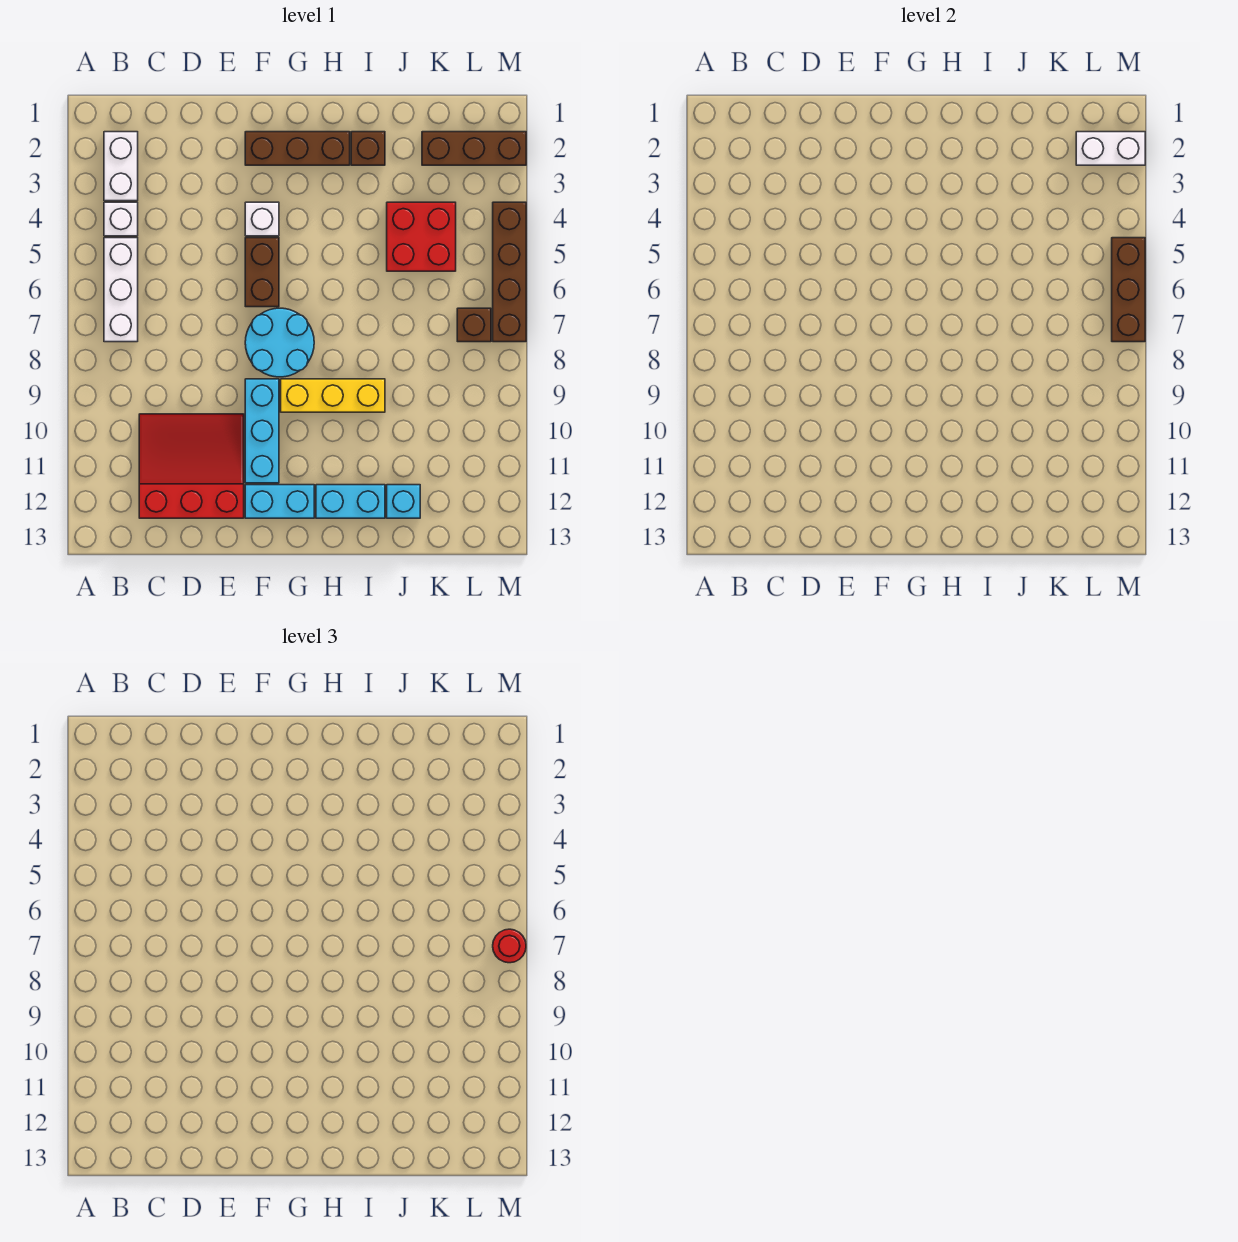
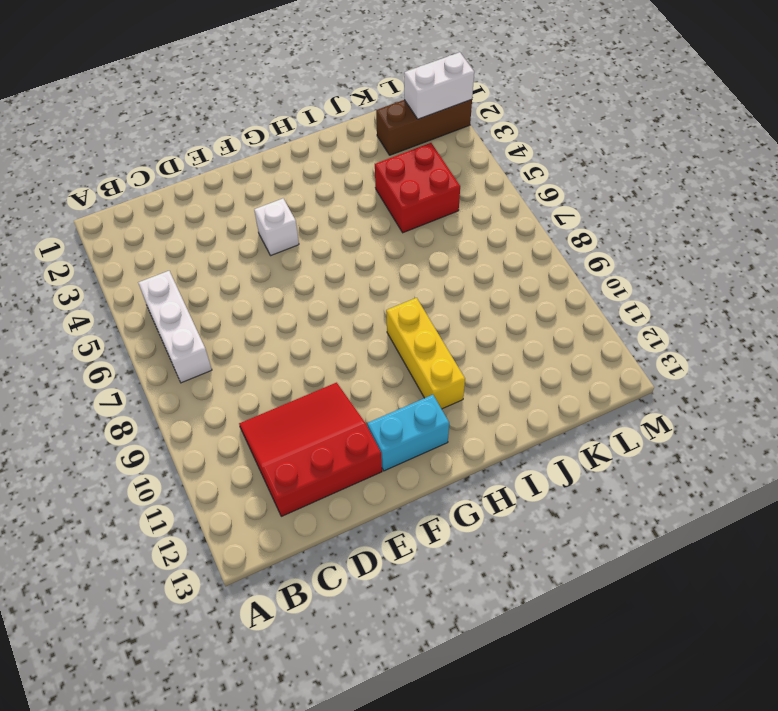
yellow brick H9:H11 level 1 -> yellow brick G9:I9 level 1
none -> white brick B2:B3 level 1
none -> white brick B4 level 1
none -> brown brick F2:H2 level 1

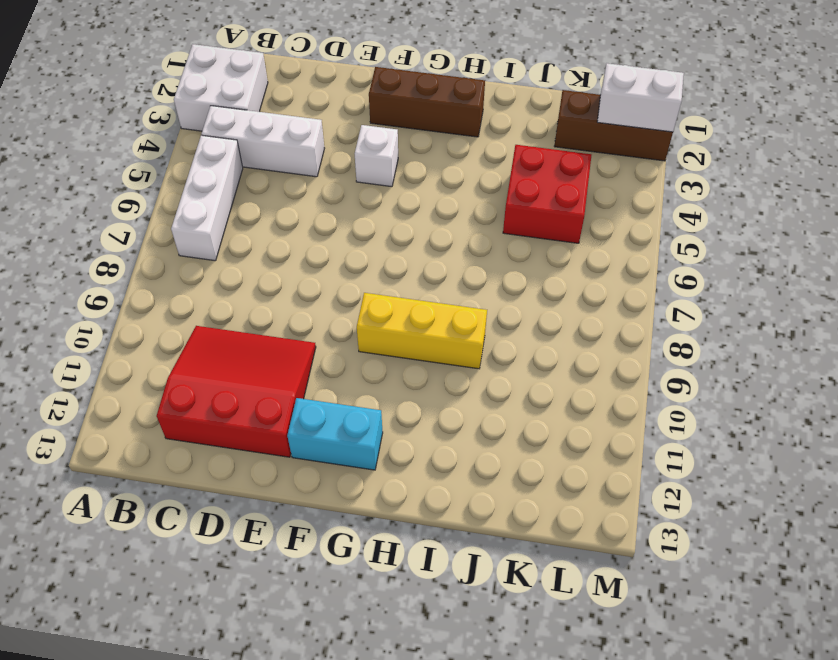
white brick A2:B3 level 1 -> white brick B2:B3 level 1
white brick B4:D4 level 1 -> white brick B4 level 1
none -> brown brick F5:F6 level 1
none -> cyan round brick F7:G8 level 1
none -> cyan brick F9:F11 level 1

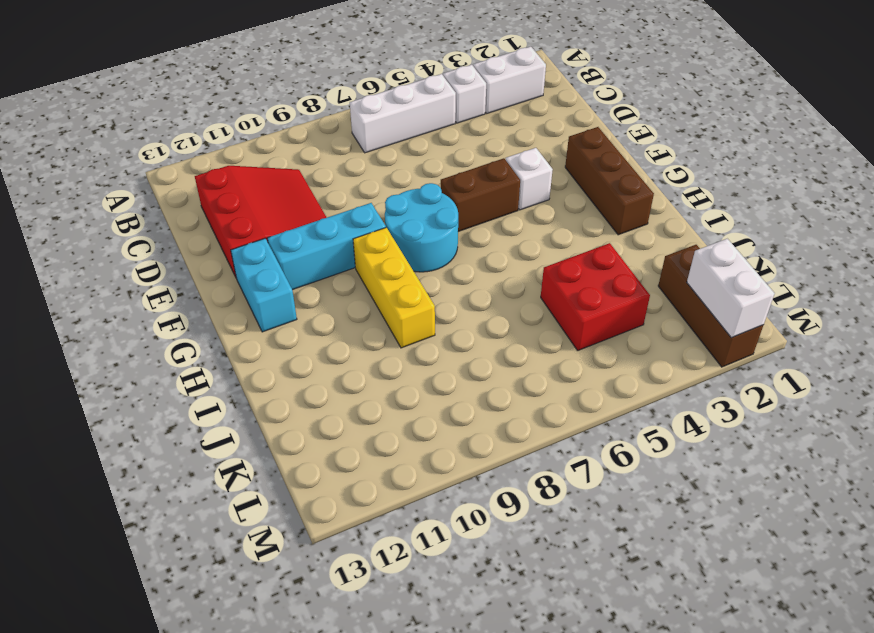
none -> cyan brick H12:I12 level 1
none -> brown brick I2 level 1
none -> cyan brick J12 level 1

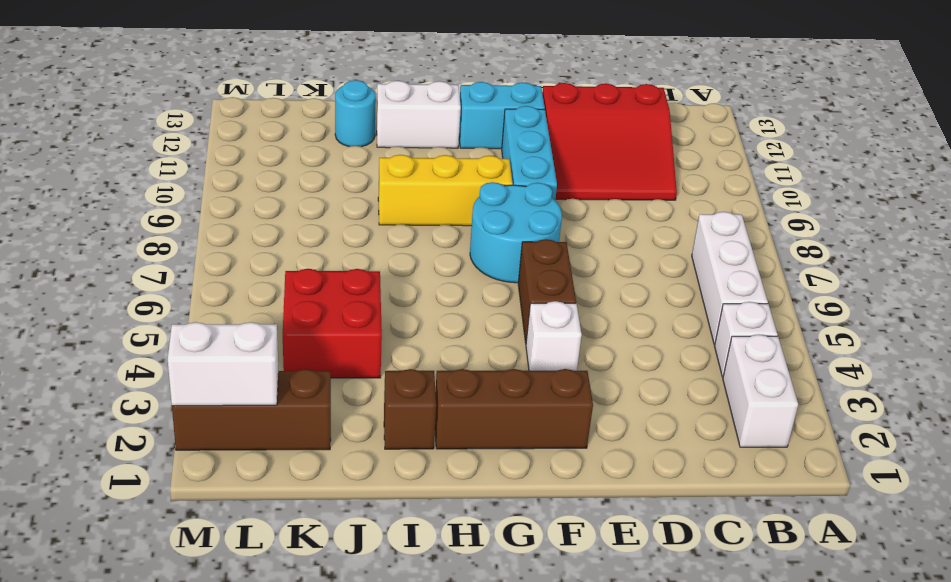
white brick H12:I12 level 1 -> cyan brick H12:I12 level 1
cyan round brick J12 level 1 -> cyan brick J12 level 1
none -> brown brick L7 level 1
none -> brown brick M4:M7 level 1
none -> brown brick M5:M7 level 2

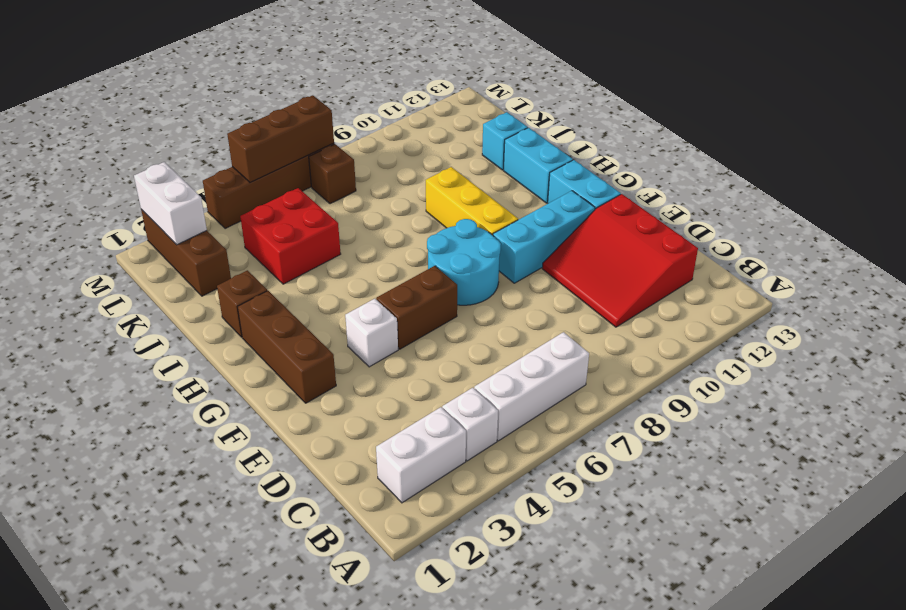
none -> red round brick M7 level 3

